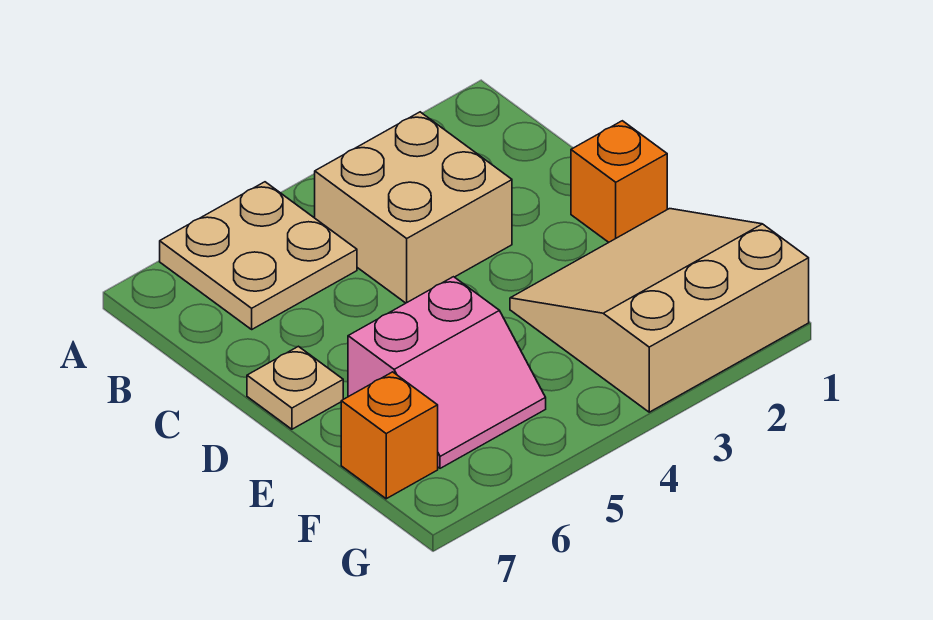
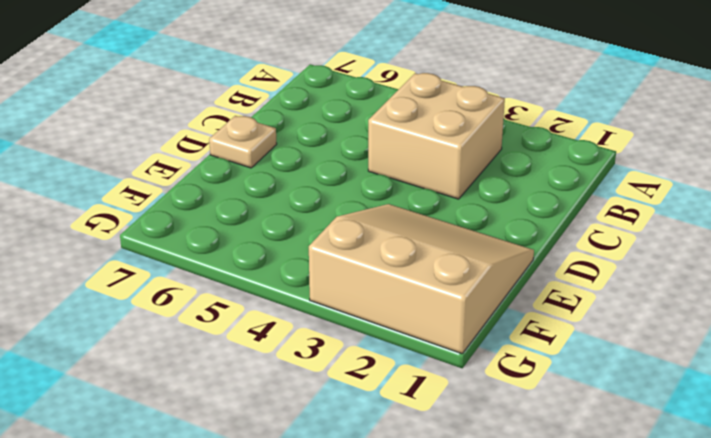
none -> tan plate A5:B6 level 1
none -> orange brick D1 level 1

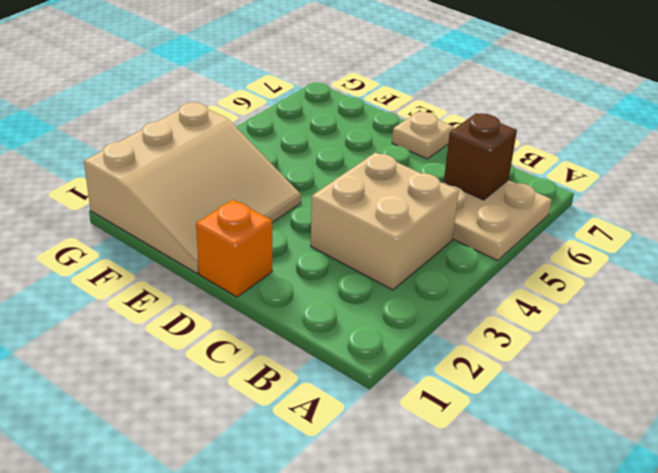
brown brick B6 level 2 -> none
none -> pink slope E5:F6 level 1 top E
none -> orange brick F7 level 1

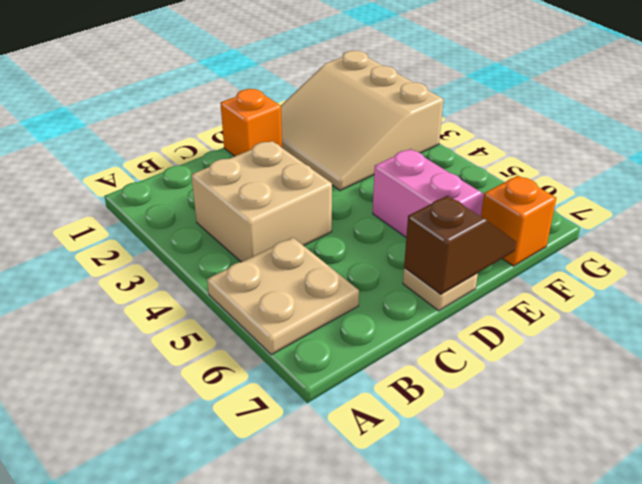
brown slope D7:E7 level 2 top D -> none

